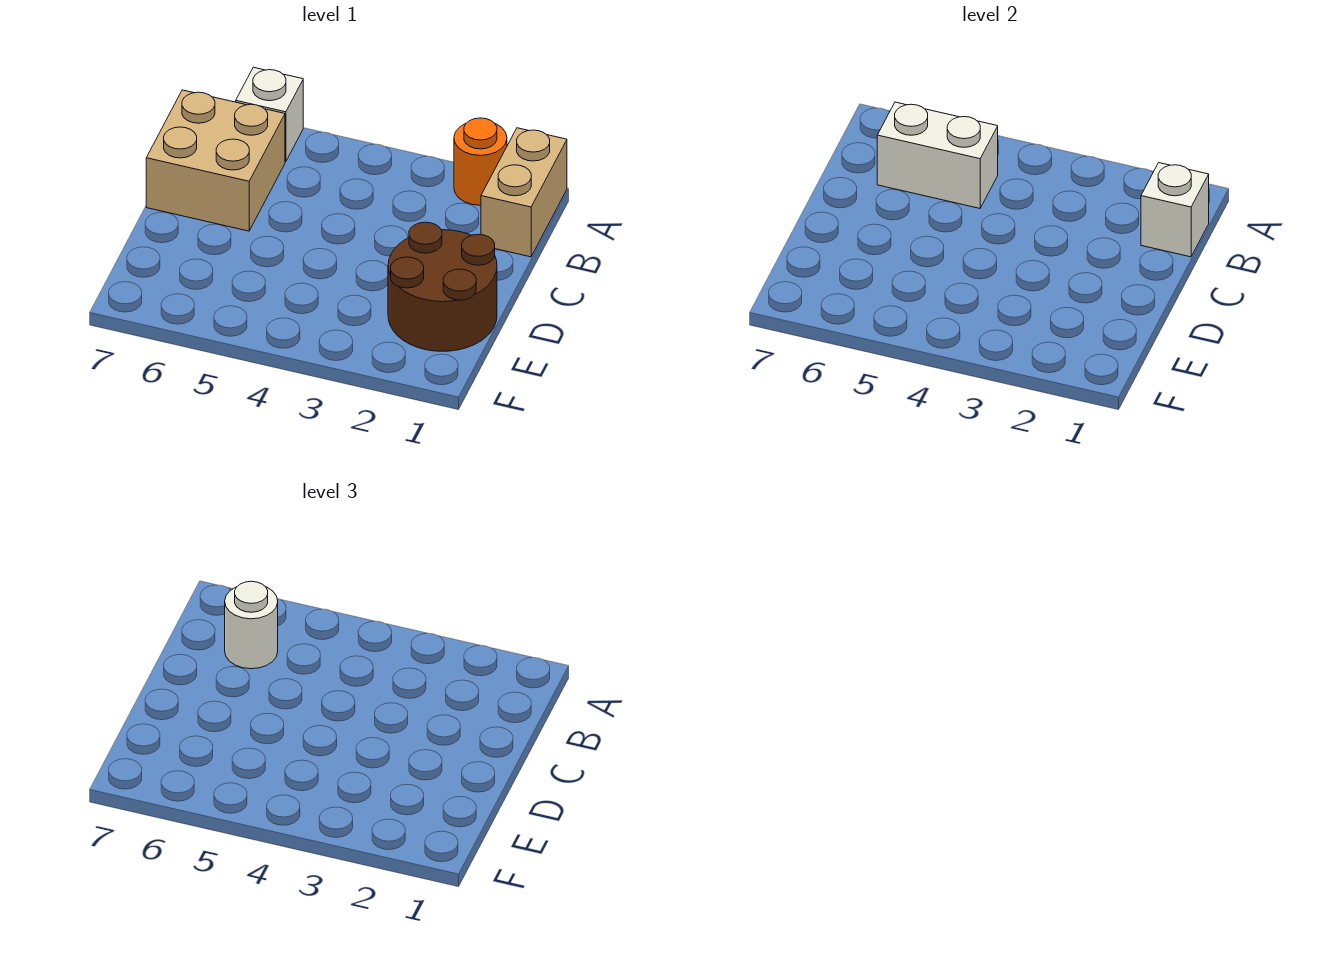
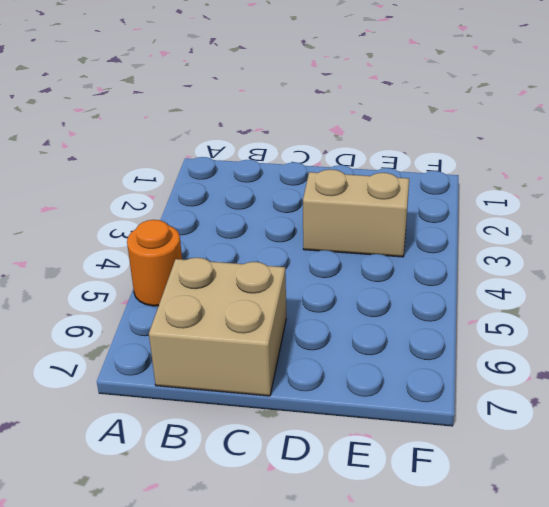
orange round brick A5 level 1 -> orange round brick A2 level 1
tan brick D3:E3 level 1 -> tan brick A1:B1 level 1
none -> white brick A6 level 1
none -> brown round brick D1:E2 level 1

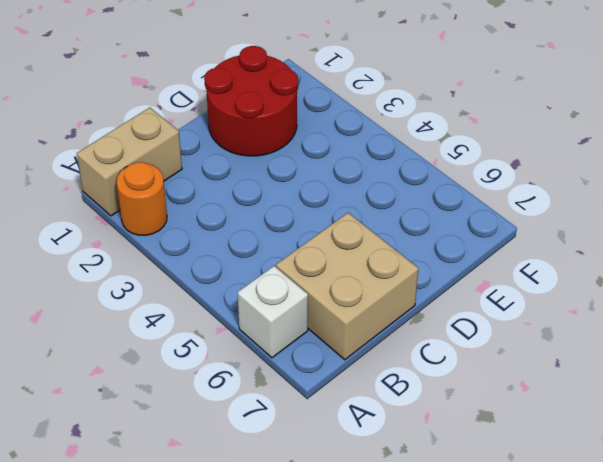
red round brick D1:E2 level 1 -> brown round brick D1:E2 level 1
none -> white brick B1 level 2
none -> white brick B5:B6 level 2

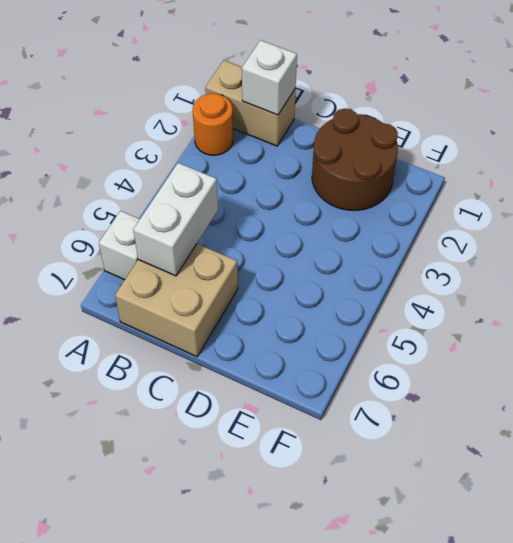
none -> white round brick B6 level 3

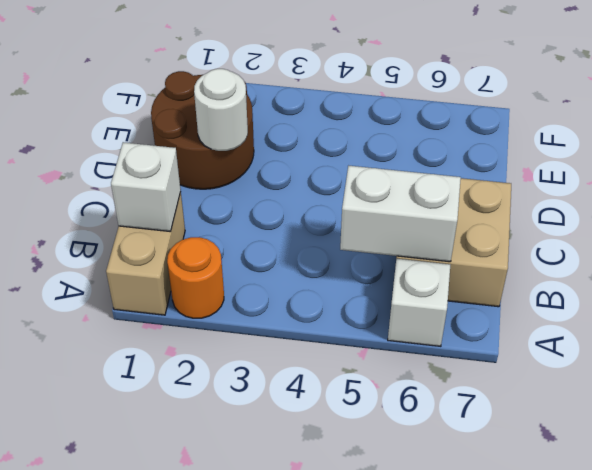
white round brick D2 level 2 -> white round brick B6 level 3

